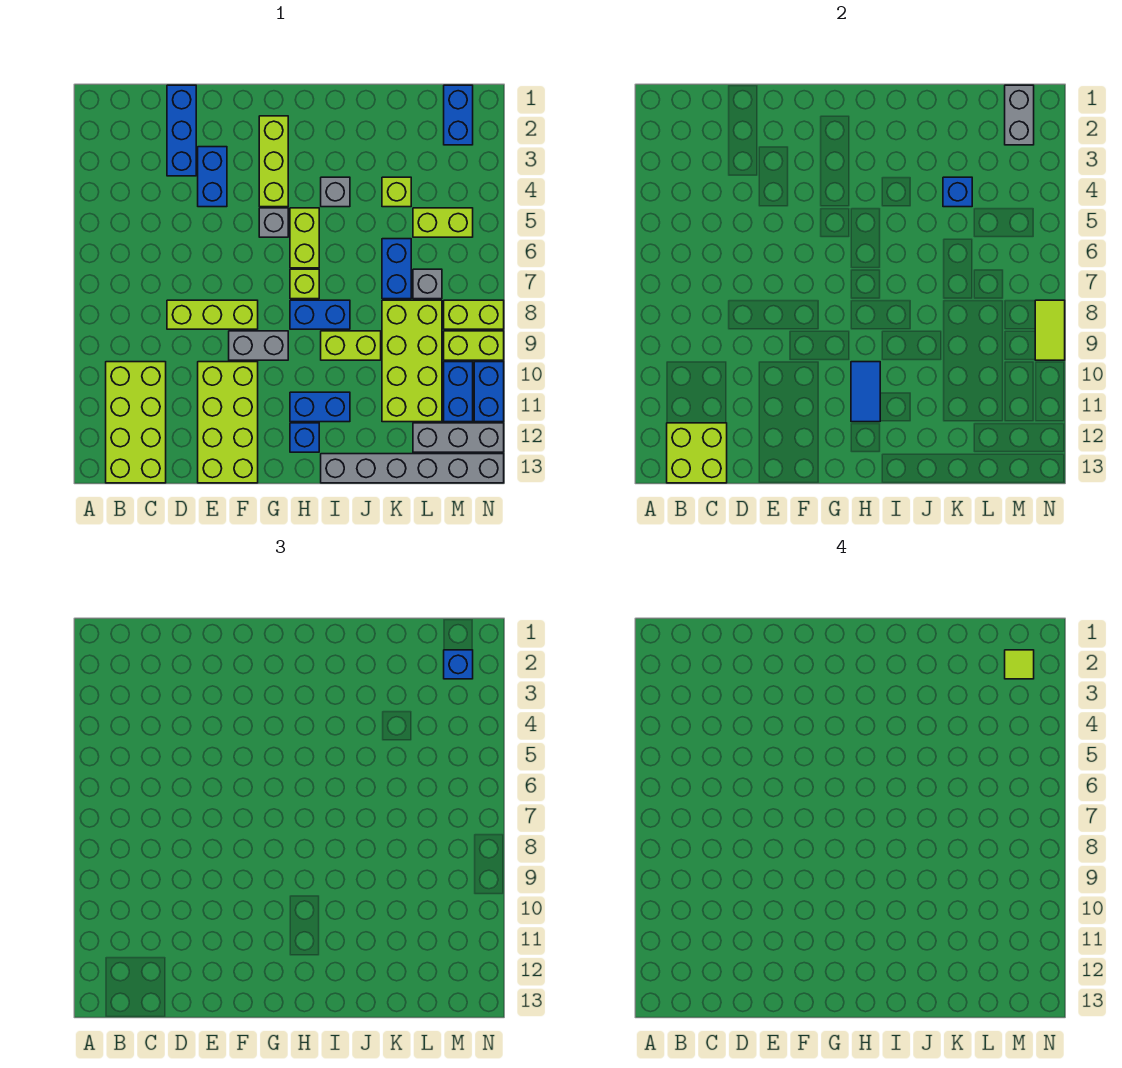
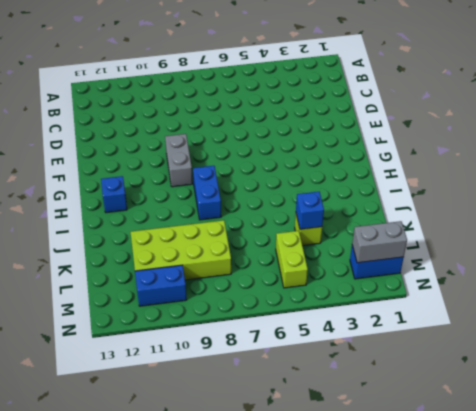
none -> lime brick B10:C13 level 1
none -> blue brick D1:D3 level 1
none -> lime brick D8:F8 level 1
none -> blue brick E3:E4 level 1

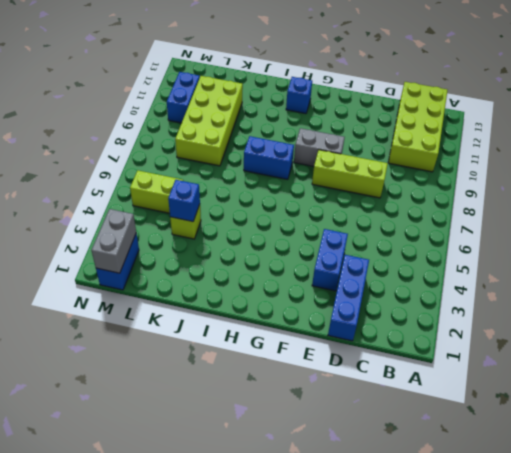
none -> lime brick E10:F13 level 1
none -> lime brick G2:G4 level 1
none -> grey brick G5 level 1
none -> lime brick H5:H6 level 1

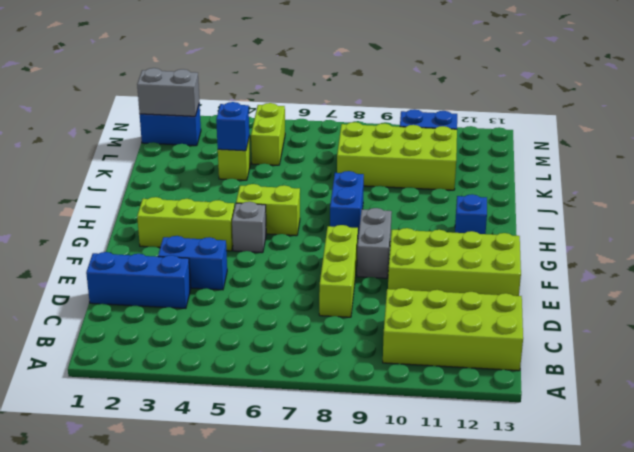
none -> lime brick H7 level 1
none -> blue brick H11:I11 level 1
none -> grey brick I4 level 1
none -> lime brick I9:J9 level 1

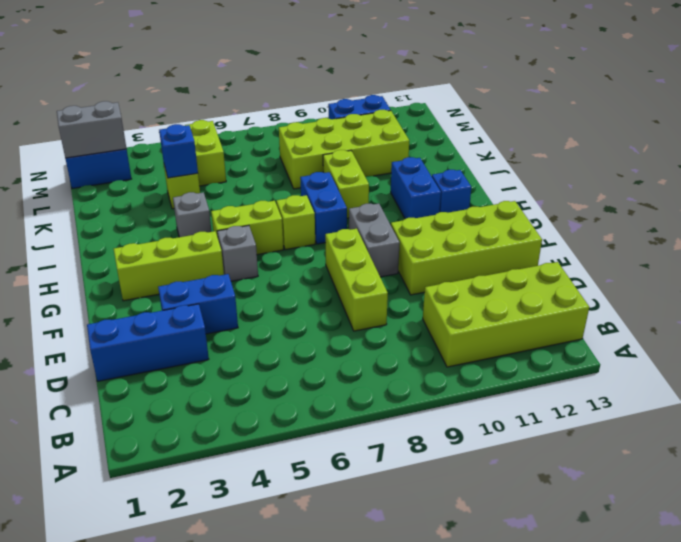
none -> grey brick I13:N13 level 1
none -> blue brick K6:K7 level 1
none -> grey brick L7 level 1
none -> grey brick L12:N12 level 1

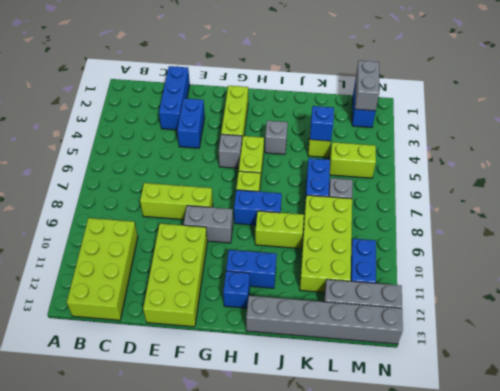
none -> lime brick M8:N8 level 1
none -> lime brick M9:N9 level 1
none -> blue brick N10:N11 level 1
none -> lime brick B12:C13 level 2

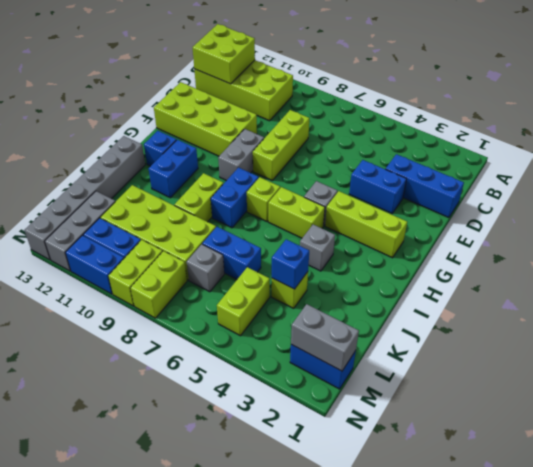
none -> blue tile H10:H11 level 2
none -> lime tile N8:N9 level 2
none -> blue brick M2 level 3
none -> lime tile M2 level 4

